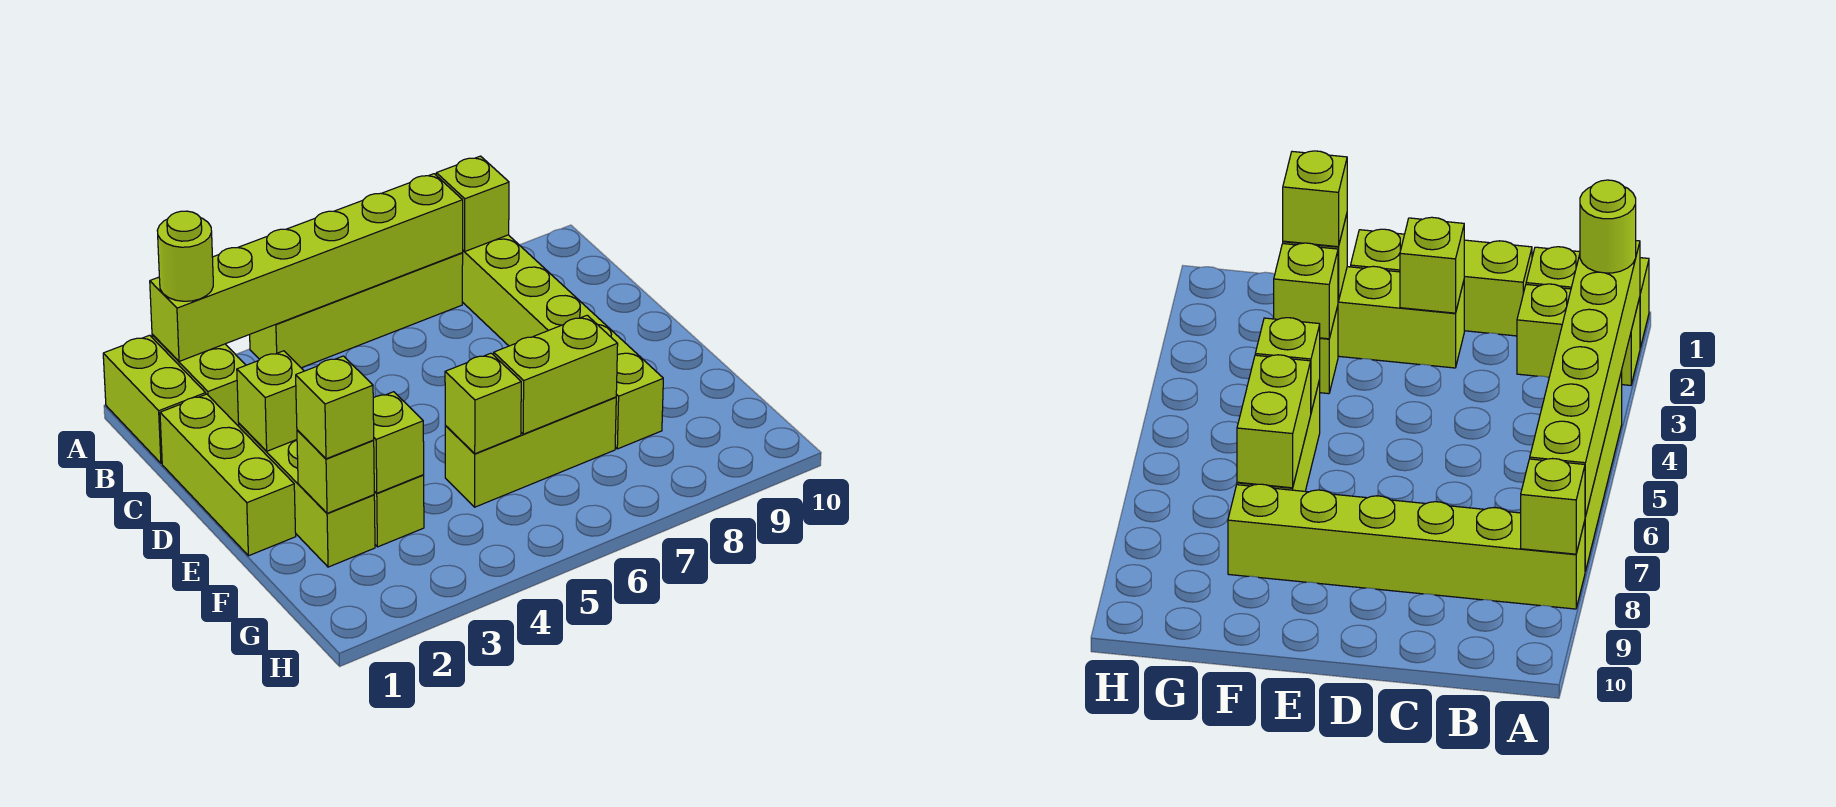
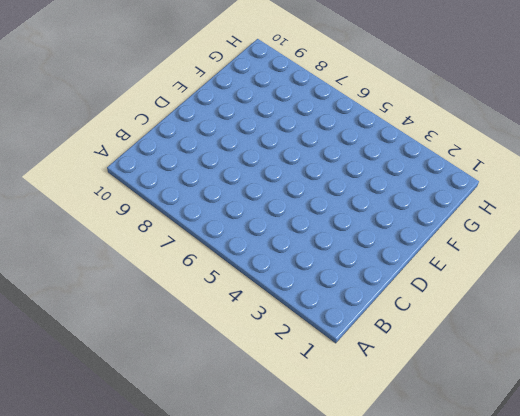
none -> lime brick A1:B1 level 1
none -> lime brick A2:B2 level 1
none -> lime brick A4:A7 level 1

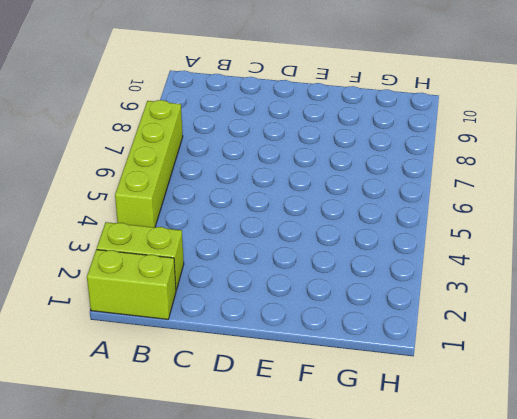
none -> lime brick A8:F8 level 1
none -> lime brick C1:E1 level 1
none -> lime brick D2:F2 level 1

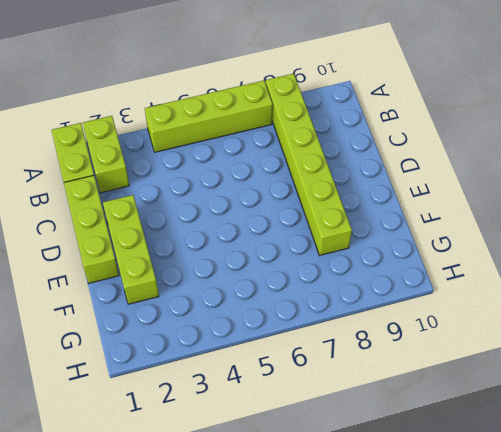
none -> lime brick F3 level 1
none -> lime brick F5:F7 level 1
none -> lime brick A2:A7 level 2

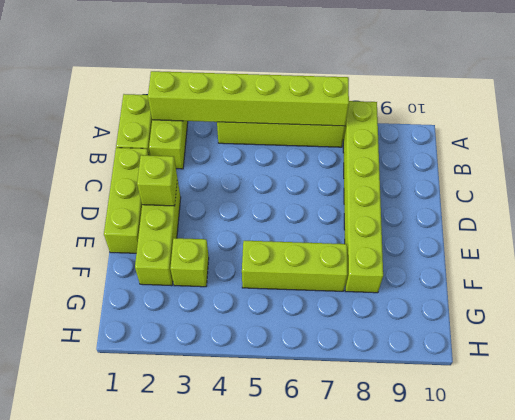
none -> lime brick A8 level 2
none -> lime brick F2 level 2
none -> lime brick F3 level 2

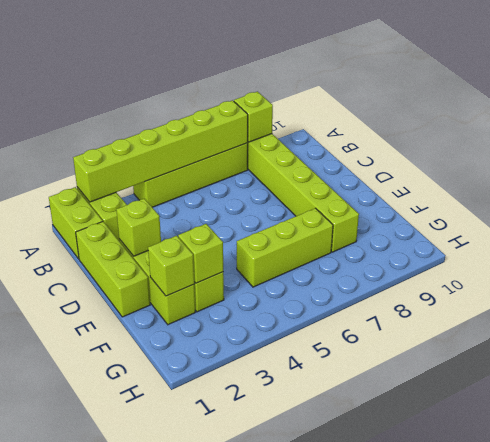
none -> lime brick F5 level 2
none -> lime brick F6:F7 level 2
none -> lime round brick A2 level 3

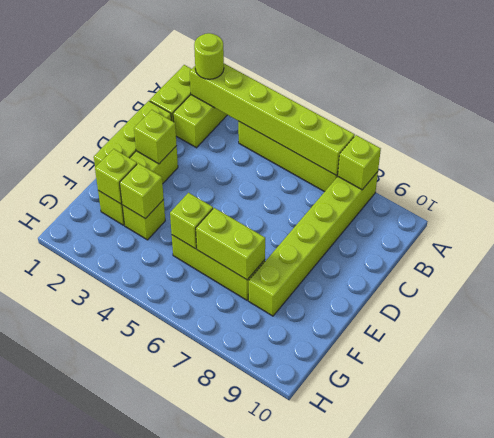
none -> lime brick F2 level 3

